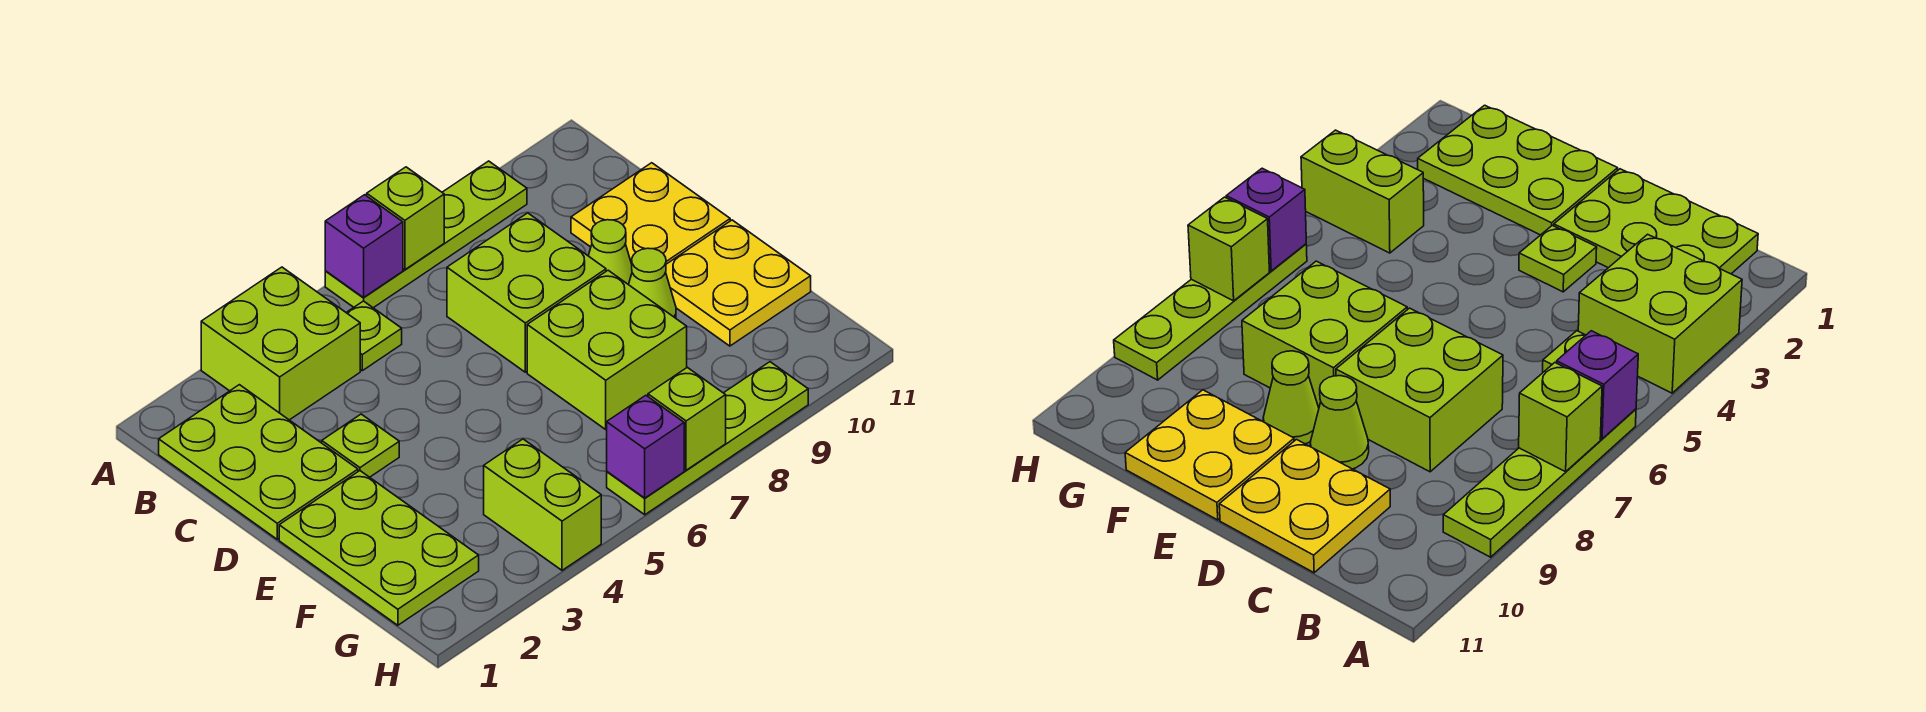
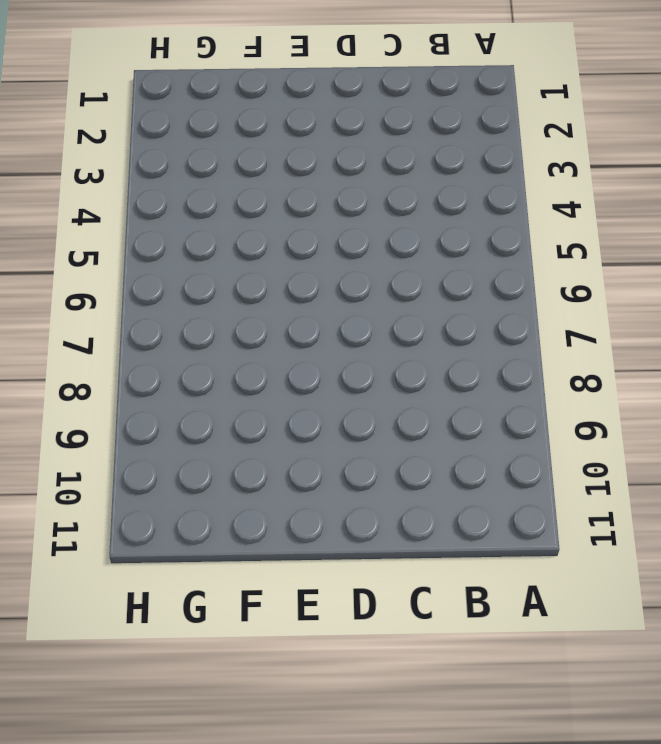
none -> lime brick A3:B4 level 1
none -> lime plate A6:A9 level 1
none -> lime plate B1:D2 level 1

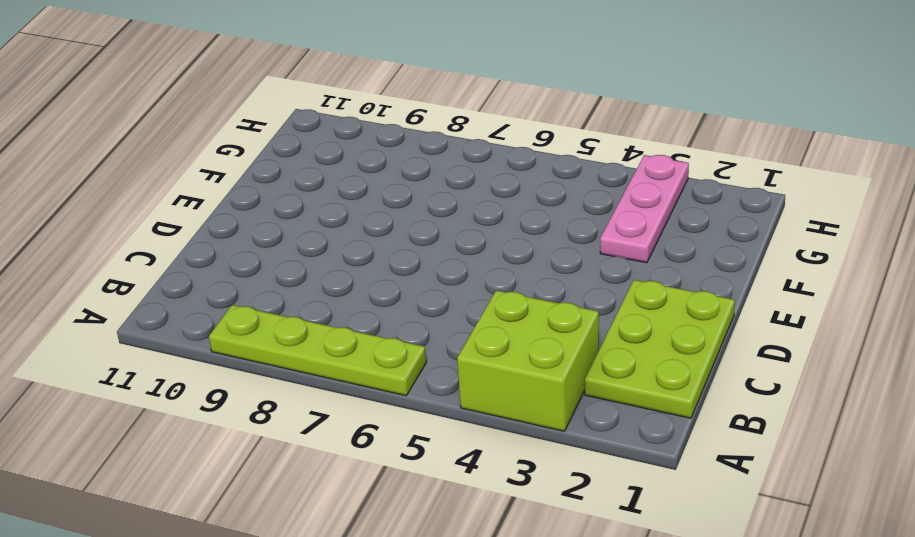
pink plate F3:H3 level 1 -> none
none -> lime plate B5 level 1
none -> lime brick C7:D8 level 1
none -> yellow plate C10:D11 level 1

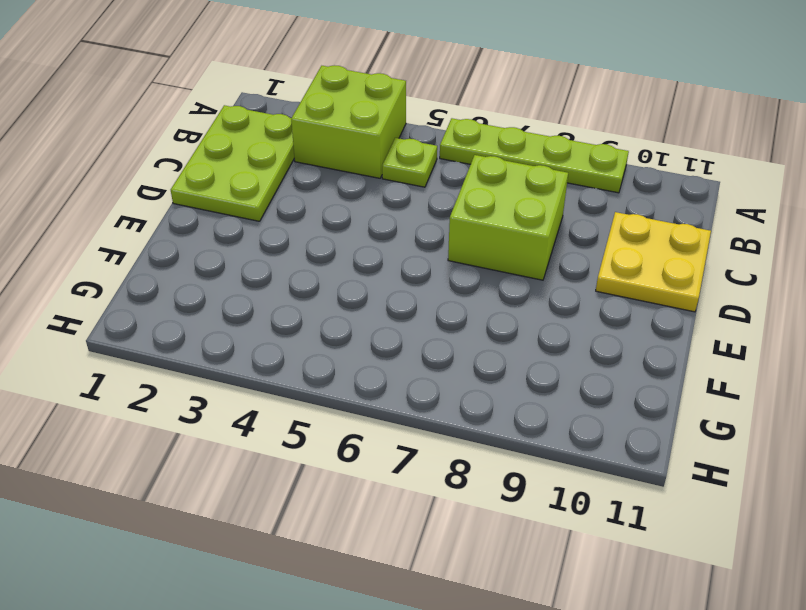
none -> lime plate D3 level 1
none -> lime cone D9 level 1
none -> lime plate E1:G2 level 1

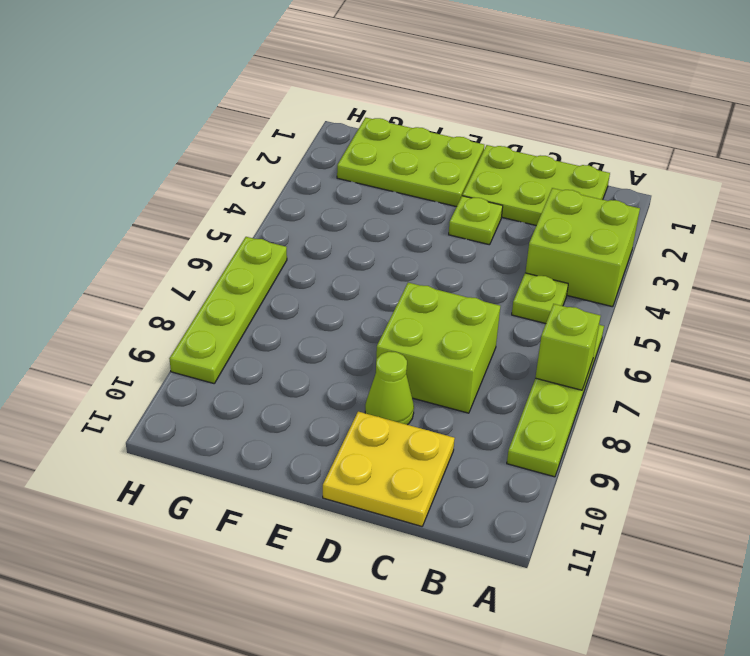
none -> lime brick E7:F8 level 1
none -> lime cone E9 level 1
none -> yellow plate E10:F11 level 1

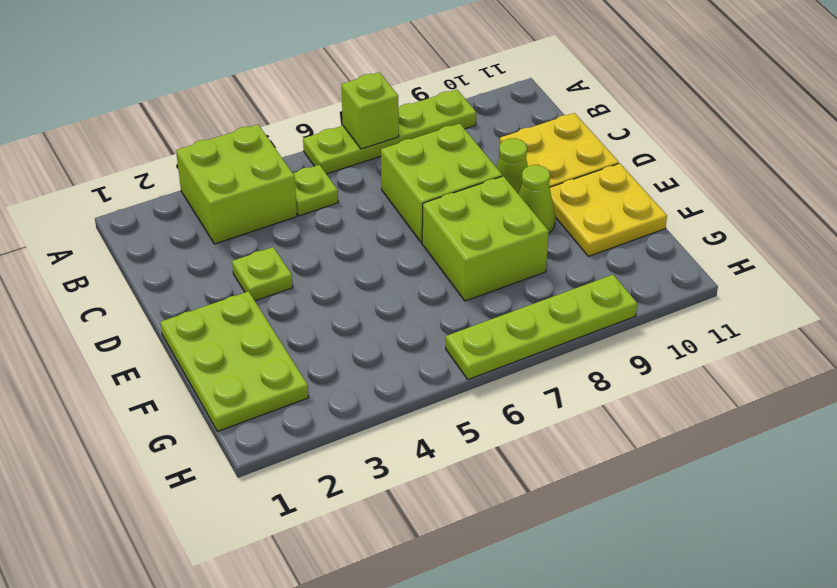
none -> lime plate B1:D2 level 1
none -> lime brick G4:H4 level 1
none -> purple brick A6 level 2

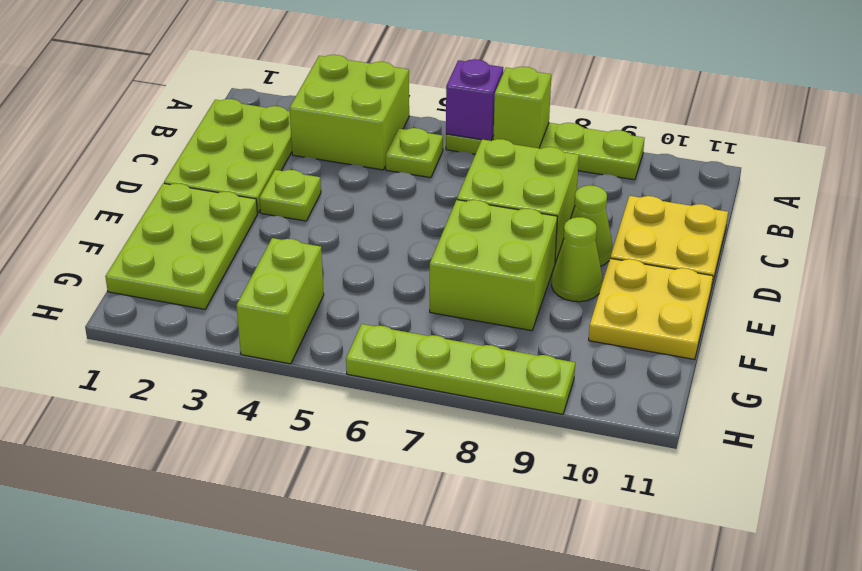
none -> purple brick H6 level 2
none -> lime brick H7 level 2

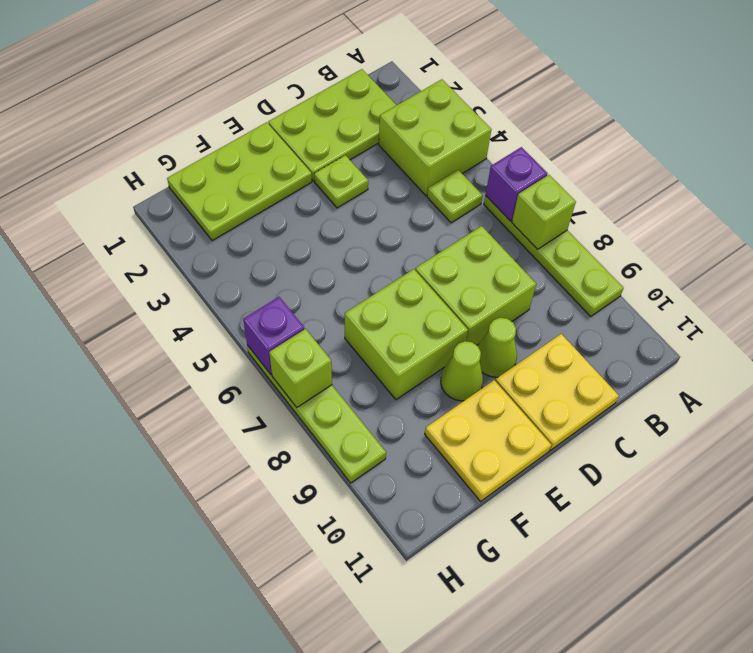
none -> lime brick G4:H4 level 1

